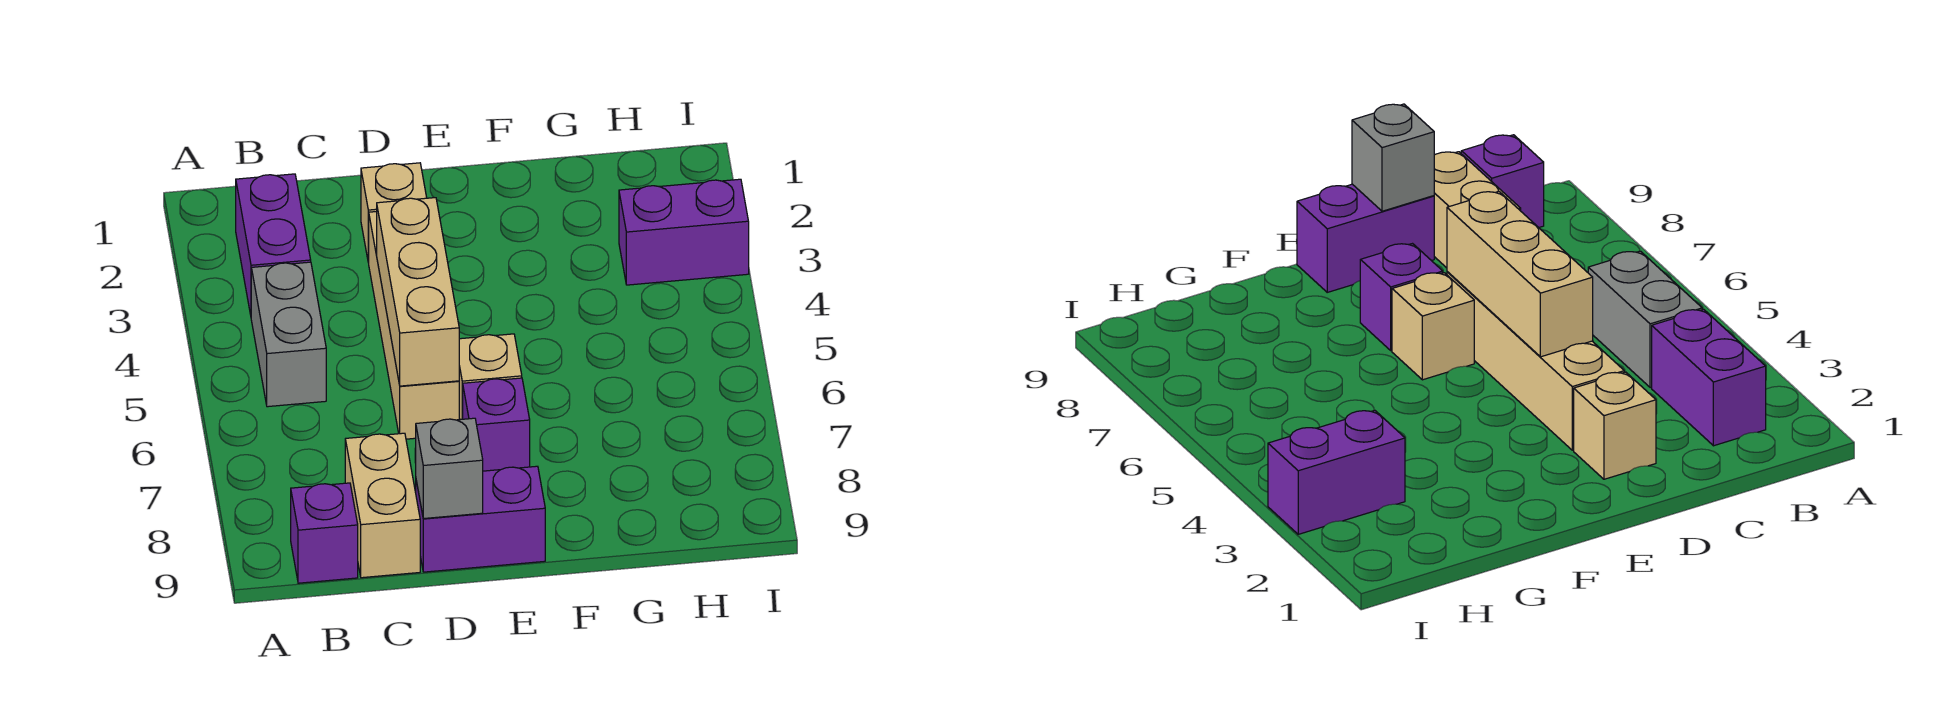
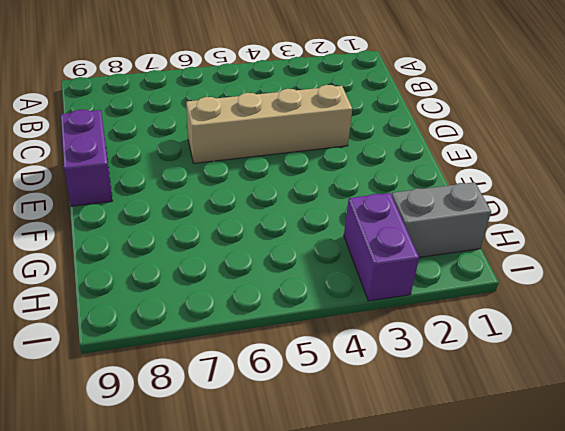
grey brick H1:H2 level 1 -> grey brick B4:B5 level 1
none -> purple brick B2:B3 level 1
none -> purple brick B9 level 1
none -> tan brick C8:C9 level 1

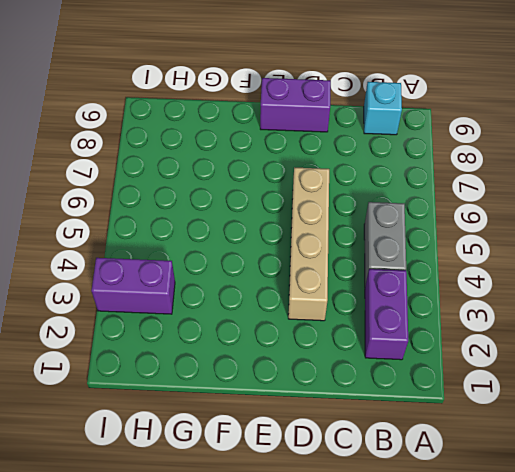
cyan brick B9 level 1 -> purple brick B9 level 1
none -> tan brick C8:C9 level 1
none -> tan brick D2 level 1
none -> tan brick E6 level 1

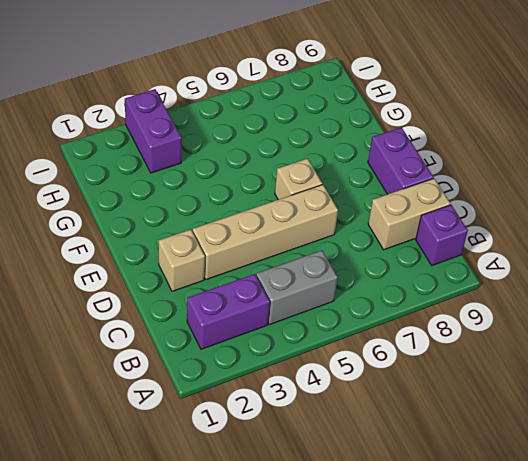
none -> purple brick E7 level 1
none -> tan brick D4:D6 level 2
none -> grey brick D9 level 2

